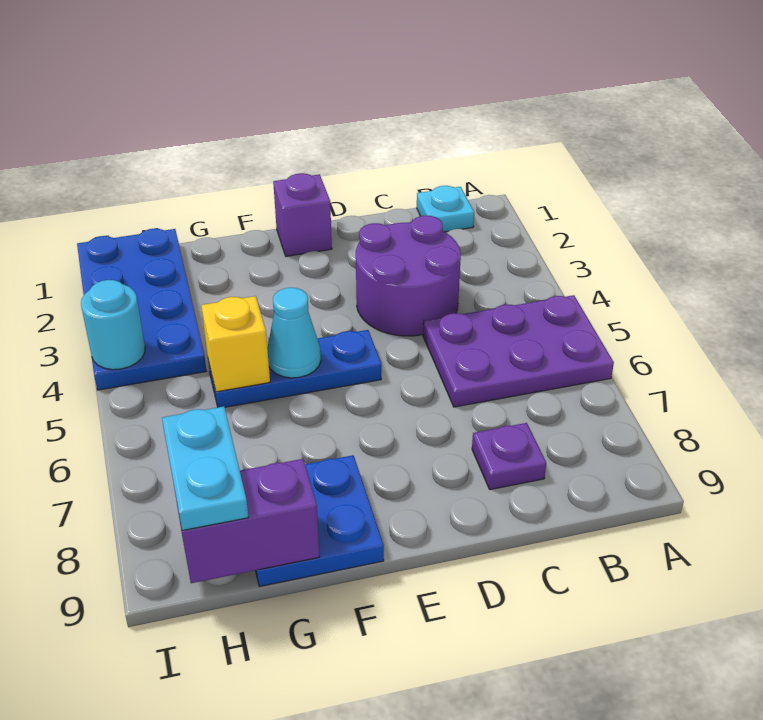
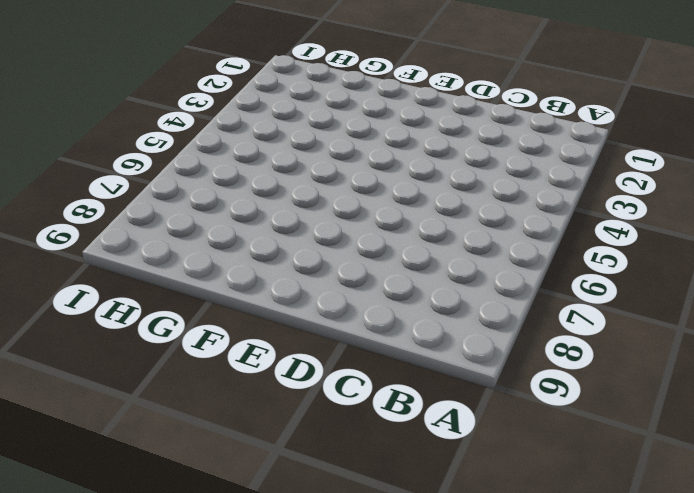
none -> purple plate A5:C6 level 1
none -> cyan plate B1 level 1
none -> purple round brick C3:D4 level 1

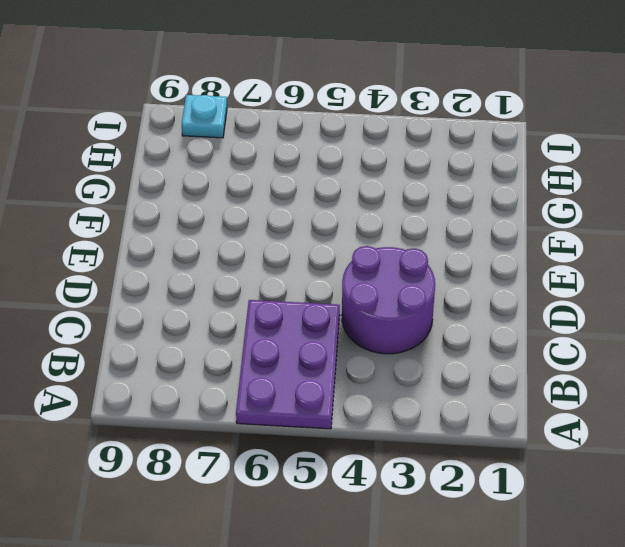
cyan plate I8 level 1 -> cyan plate B1 level 1
none -> purple plate C8 level 1
none -> purple brick E1 level 1
none -> blue plate E5:G5 level 1

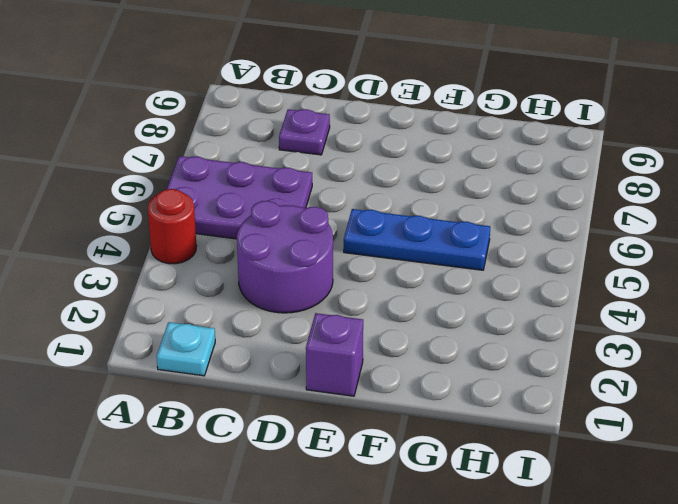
red round brick A4 level 1 -> none
none -> blue plate F8:G9 level 1
none -> blue plate H1:I4 level 1
none -> cyan cone F5 level 2

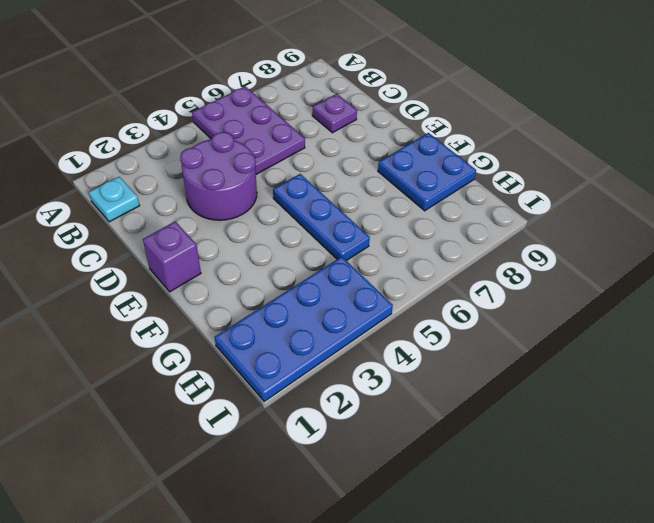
none -> cyan cone F5 level 2
none -> yellow brick G5 level 2
none -> purple brick G9:H9 level 2

